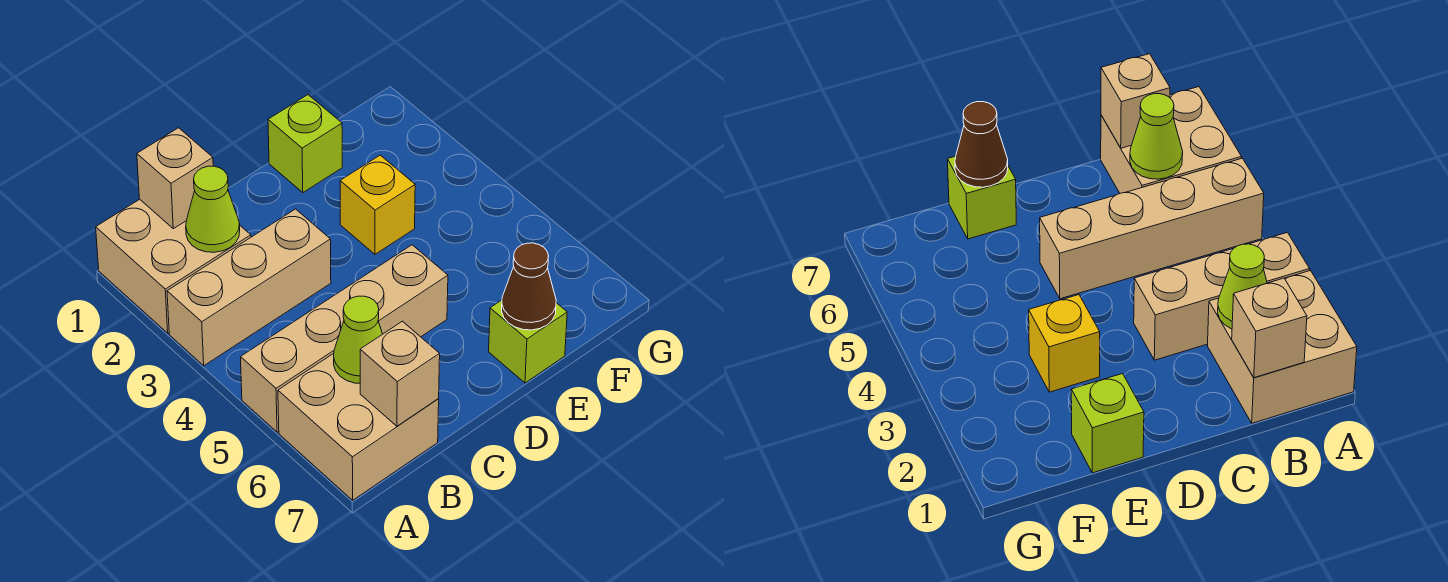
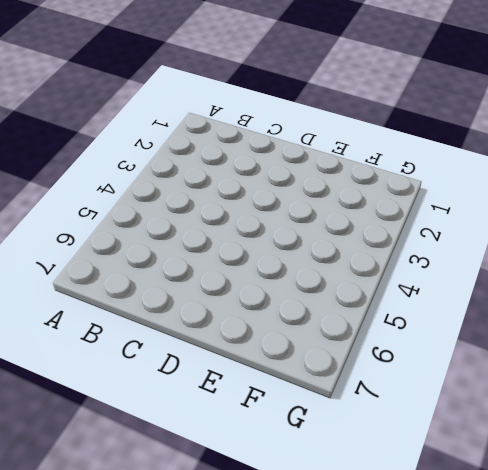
none -> tan brick A1:B2 level 1
none -> tan brick A3:C3 level 1
none -> tan brick A5:D5 level 1

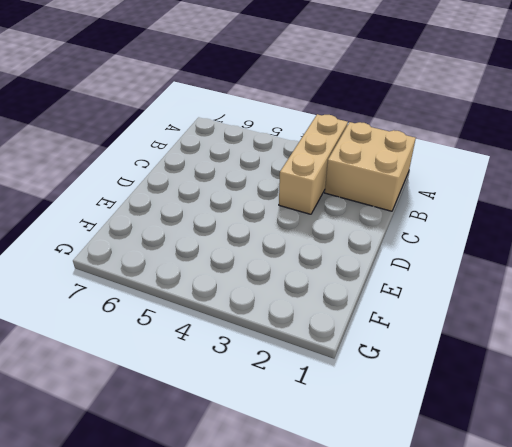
none -> tan brick A5:D5 level 1
none -> tan brick A6:B7 level 1
none -> lime brick E1 level 1

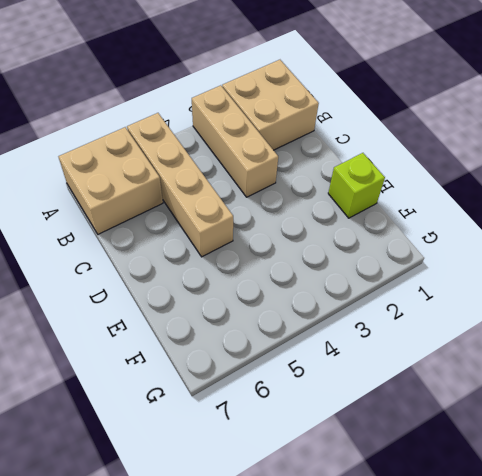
none -> yellow brick E3 level 1
none -> lime brick E7 level 1
none -> tan brick B1 level 2

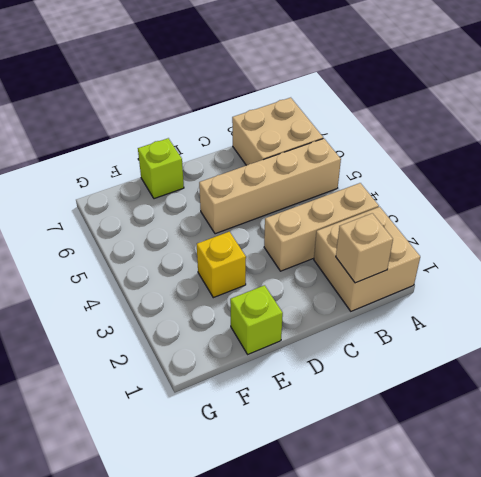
none -> lime cone B2 level 2
none -> lime cone B6 level 2
none -> tan brick B7 level 2

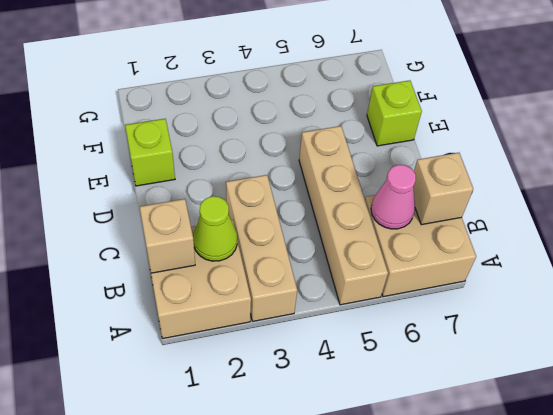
pink cone B6 level 2 -> lime cone B6 level 2
none -> yellow brick E3 level 1
none -> brown cone E7 level 2

